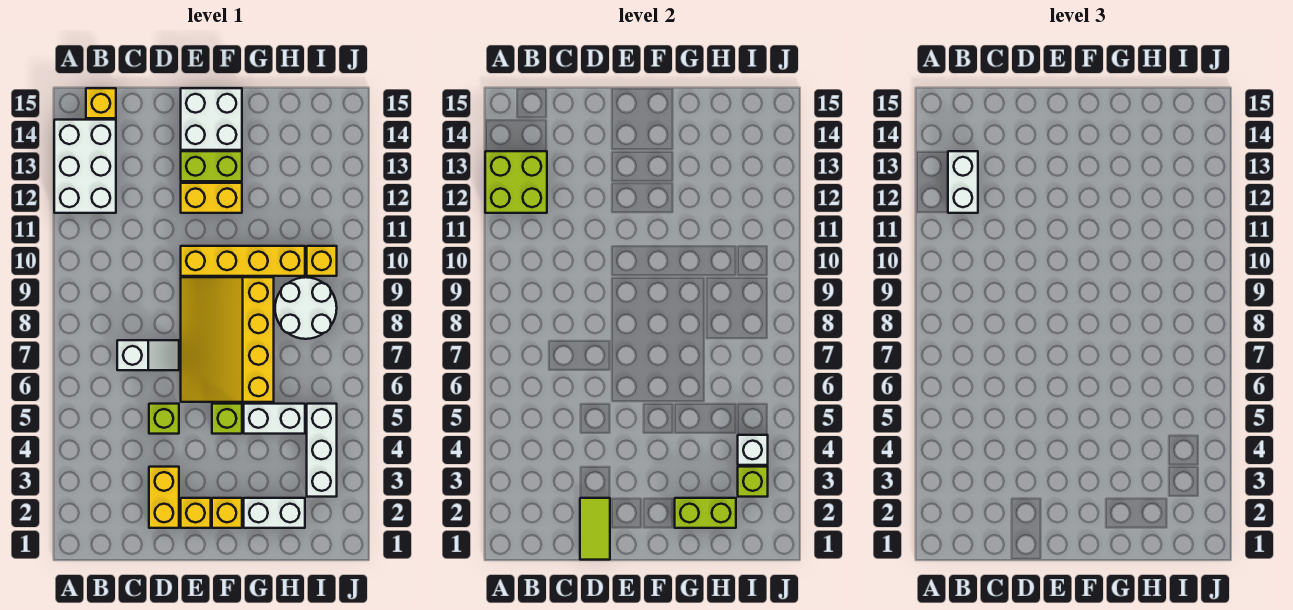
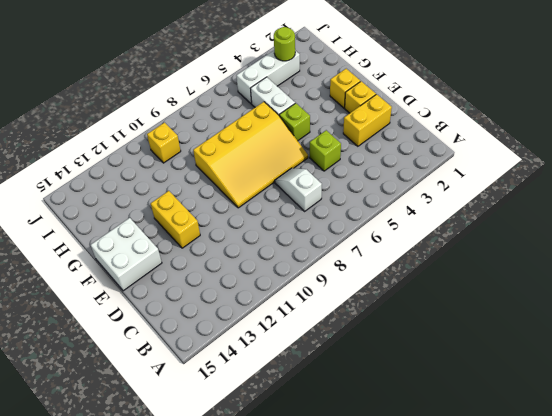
lime round brick I3 level 2 -> lime brick I3 level 2
none -> white brick A12:B14 level 1
none -> yellow brick B15 level 1
none -> yellow brick E10:H10 level 1

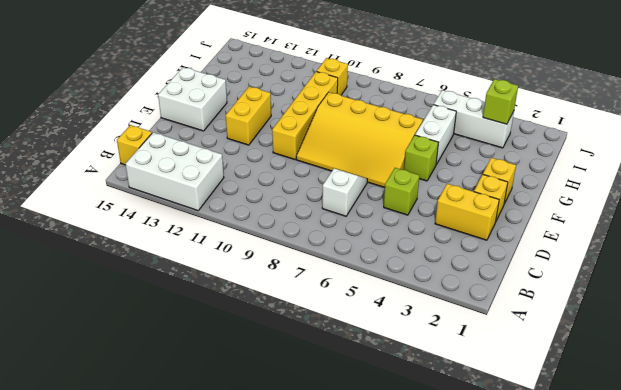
none -> lime brick E13:F13 level 1
none -> white brick G2:H2 level 1
none -> white round brick H8:I9 level 1

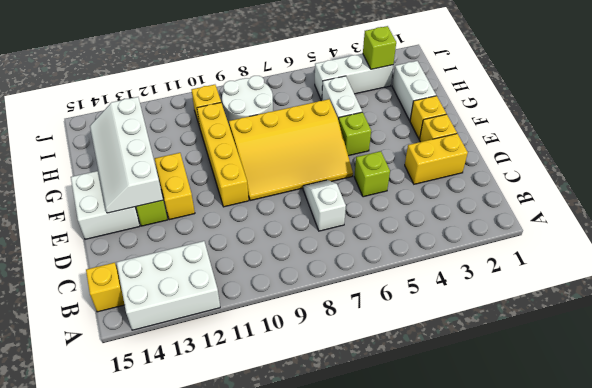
white slope E13:H14 level 2 top 13 -> none
none -> lime brick A12:B13 level 2
none -> lime tile D1:D2 level 2
none -> lime brick G2:H2 level 2

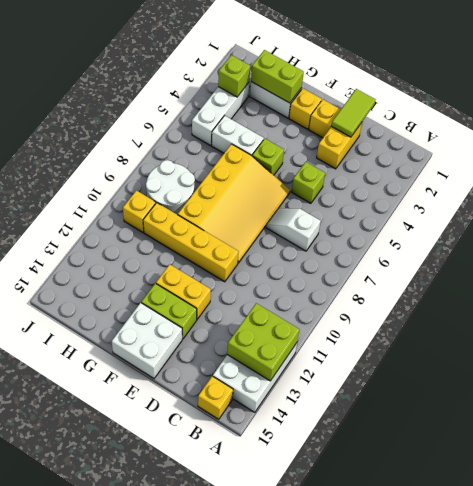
none -> white brick I4 level 2
none -> white brick B12:B13 level 3

